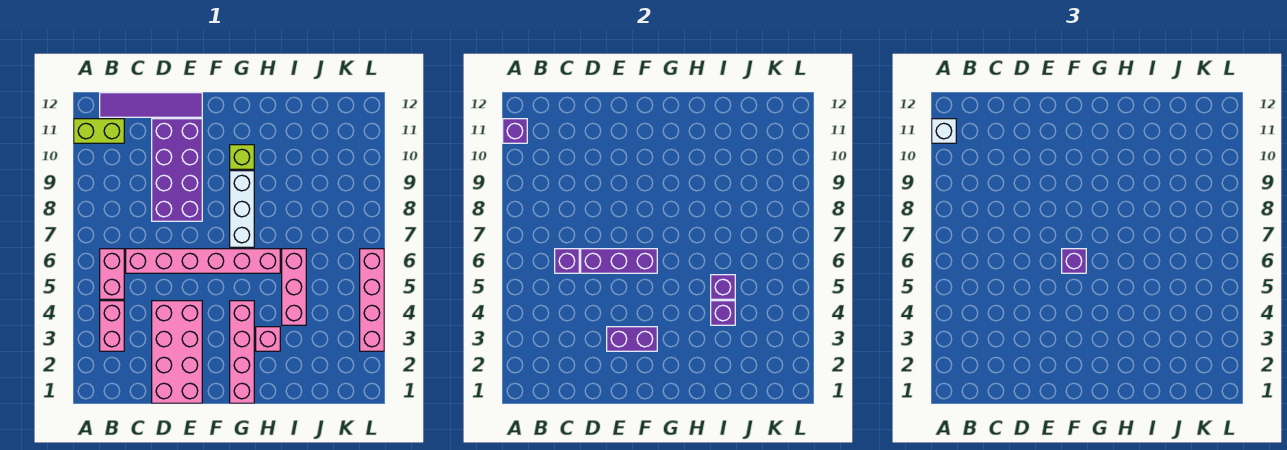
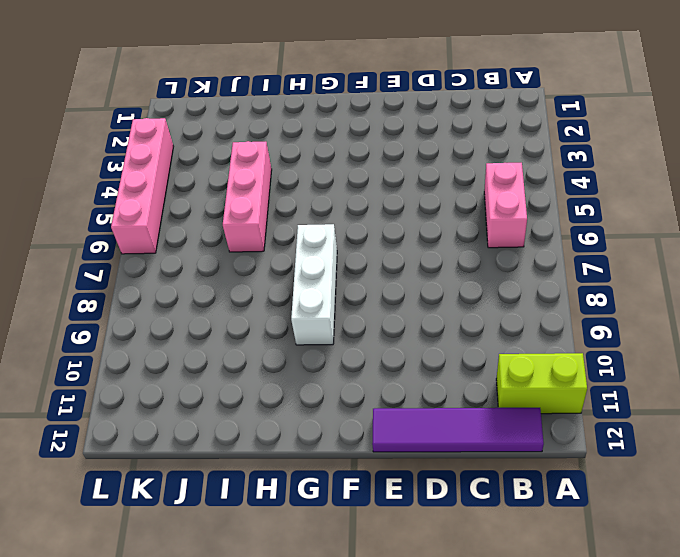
none -> pink brick B3:B4 level 1
none -> pink brick C6:H6 level 1
none -> pink brick D1:E4 level 1

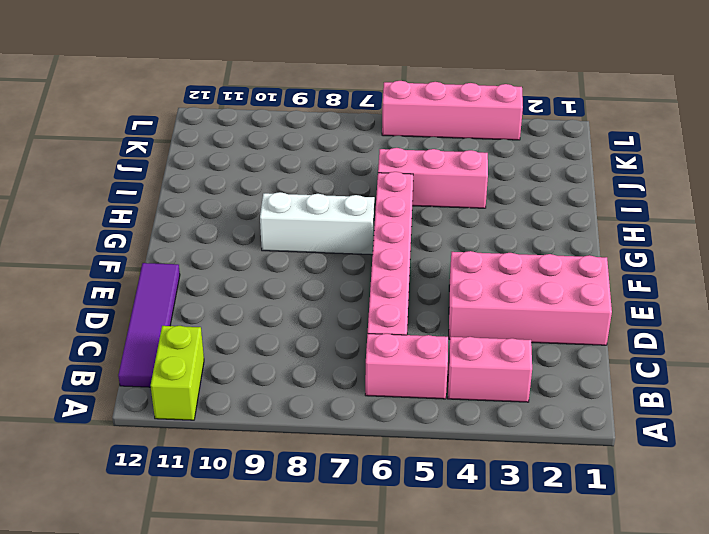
none -> purple brick D8:E11 level 1
none -> pink brick G1:G4 level 1
none -> lime brick G10 level 1

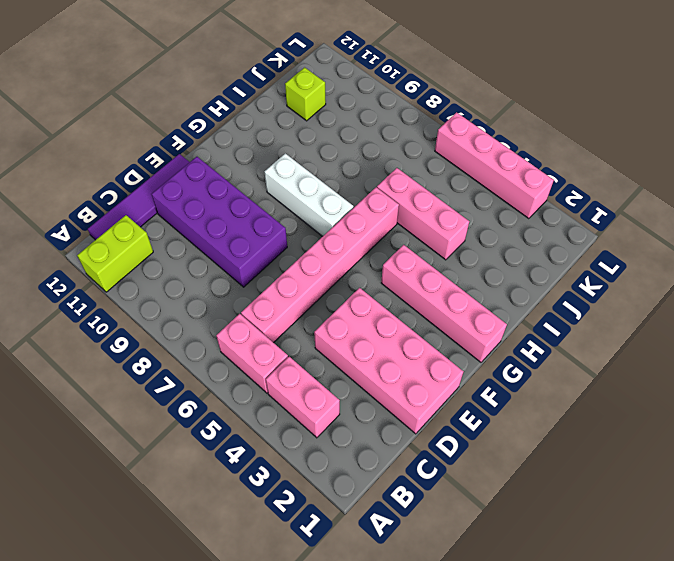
lime brick J11 level 1 -> lime brick G10 level 1
none -> pink brick H3 level 1
none -> purple brick A11 level 2
none -> purple brick C6 level 2

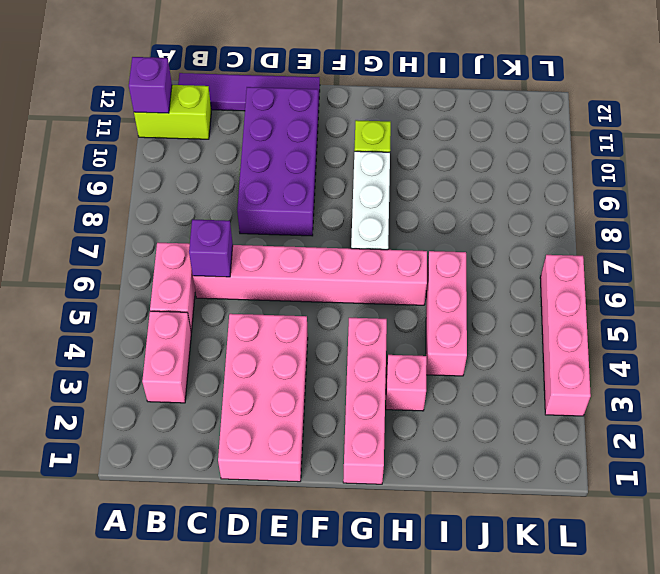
none -> purple brick D6:F6 level 2
none -> purple brick E3:F3 level 2
none -> purple brick I4 level 2

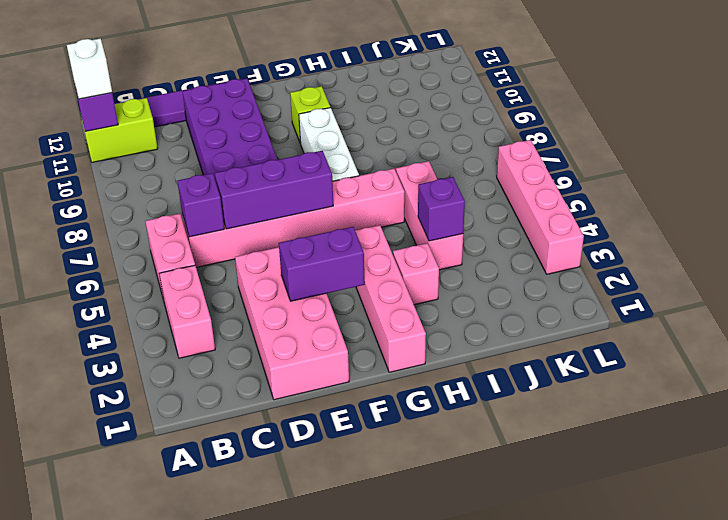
none -> purple brick I5 level 2
none -> purple brick F6 level 3

